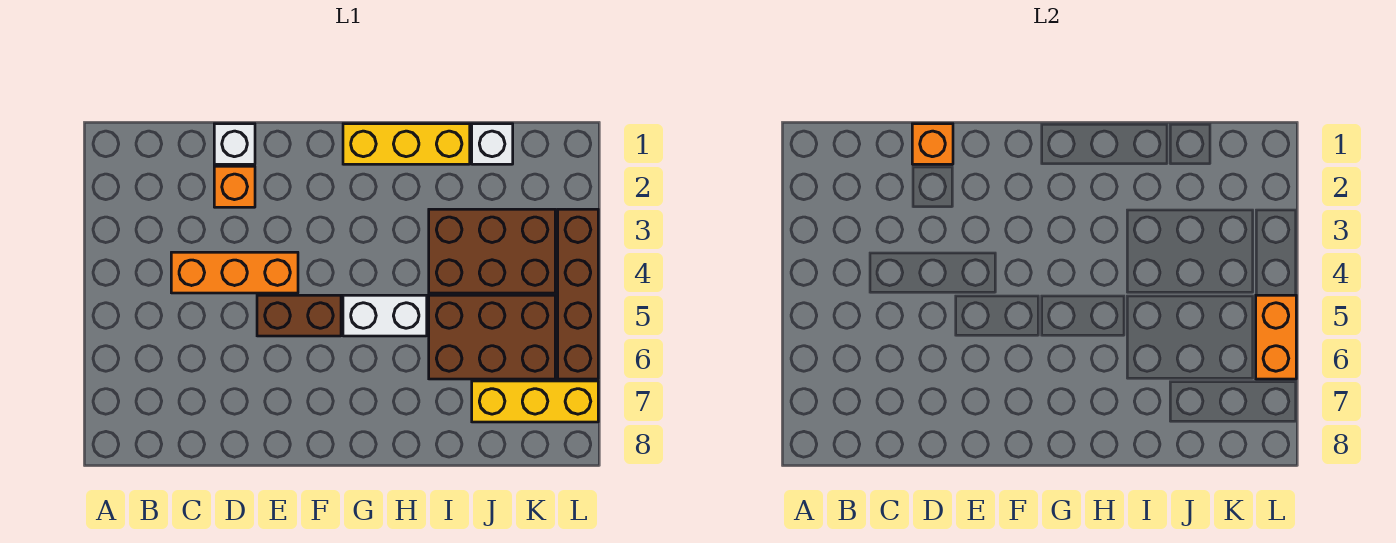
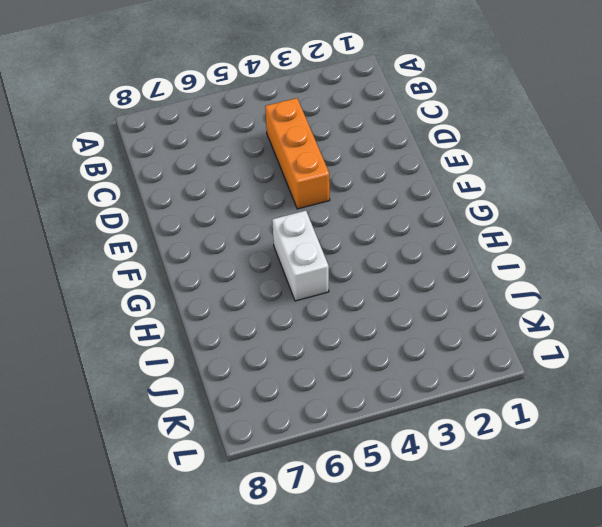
none -> white brick D1 level 1
none -> orange brick D2 level 1
none -> brown brick E5:F5 level 1

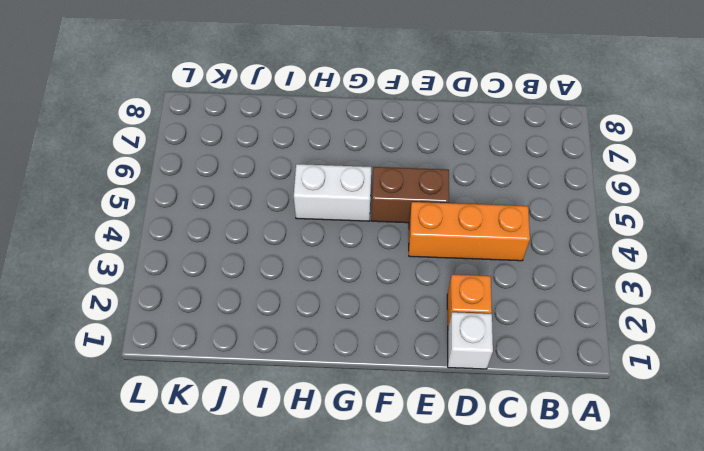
none -> yellow brick G1:I1 level 1
none -> brown brick I3:K4 level 1
none -> brown brick I5:K6 level 1

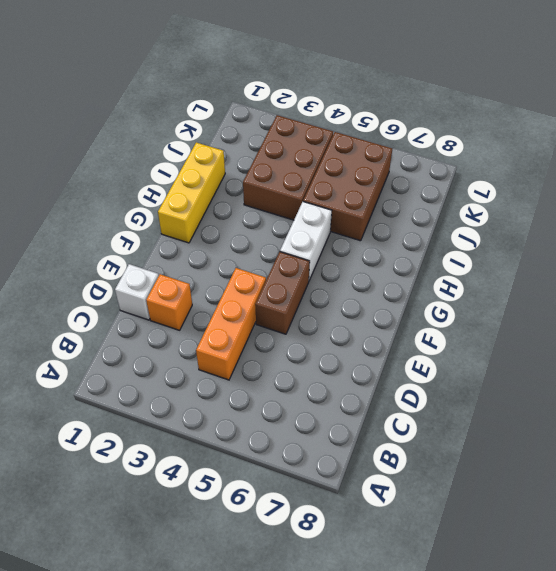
none -> white brick J1 level 1
none -> yellow brick J7:L7 level 1
none -> brown brick L3:L6 level 1

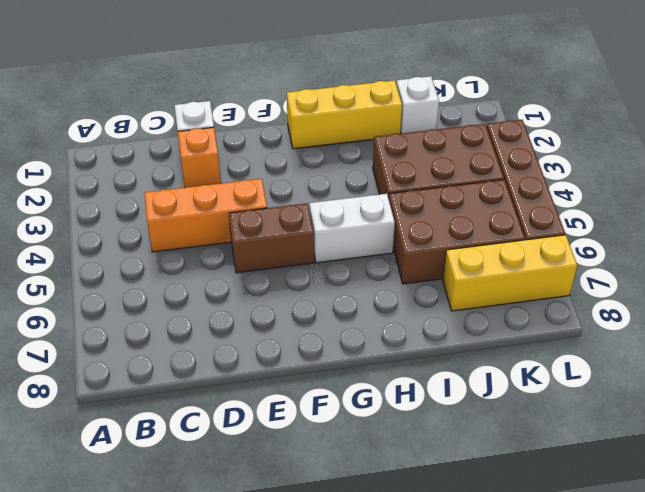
none -> orange brick D1 level 2
none -> orange brick L5:L6 level 2

